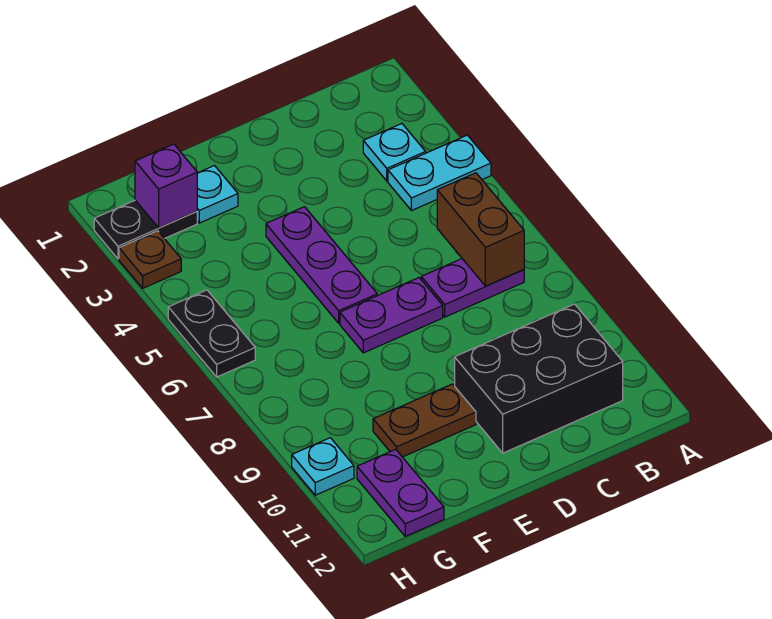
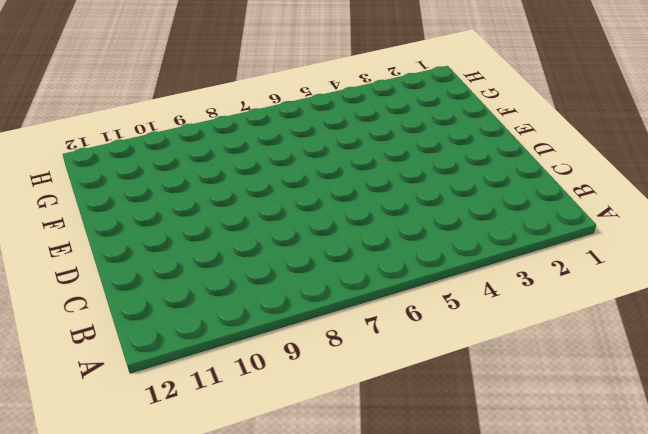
none -> cyan plate A4:B4 level 1
none -> cyan plate B3 level 1
none -> purple plate B7:C7 level 1

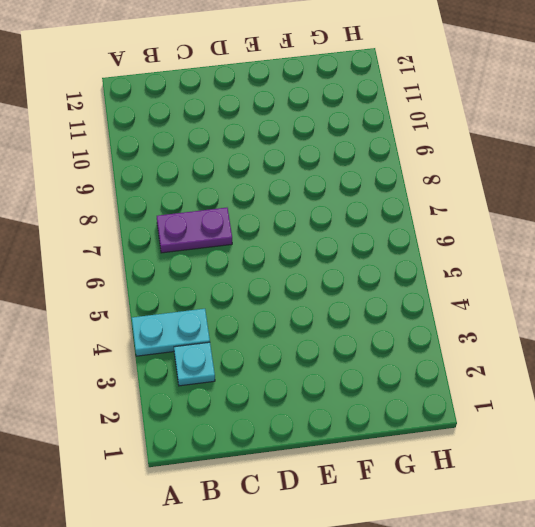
none -> black brick B10:D11 level 1
none -> purple plate D7:E7 level 1
none -> purple plate E4:E6 level 1

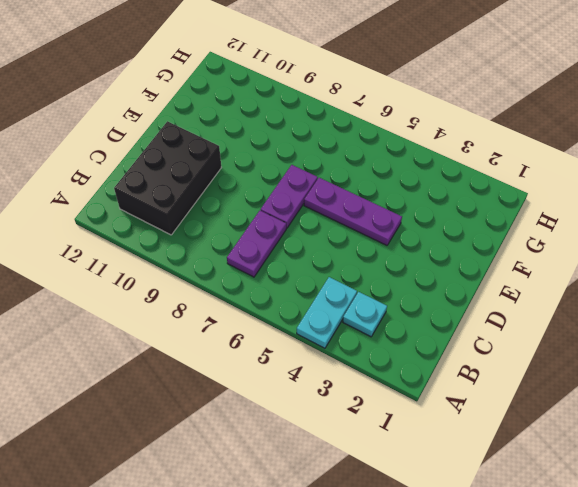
none -> brown plate E10:F10 level 1
none -> cyan plate F2 level 1
none -> black plate G2:H2 level 1

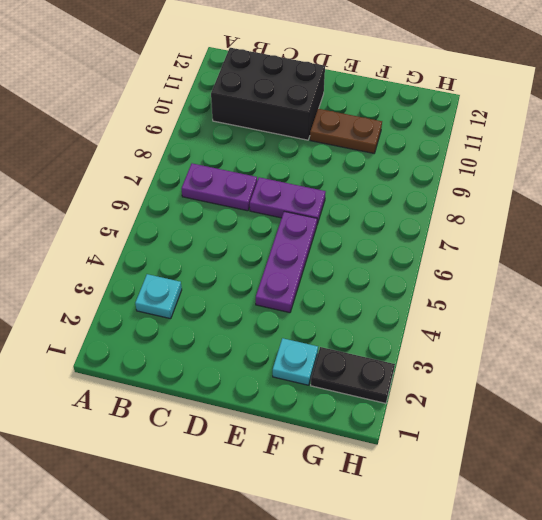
none -> cyan plate A4:B4 level 1
none -> purple plate G11:G12 level 1
none -> brown plate H3 level 1

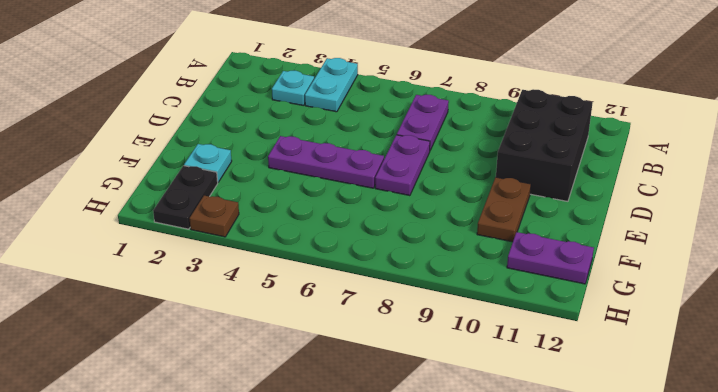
none -> black plate H5:H6 level 1
none -> cyan plate H10 level 1
none -> brown brick B6:B7 level 2

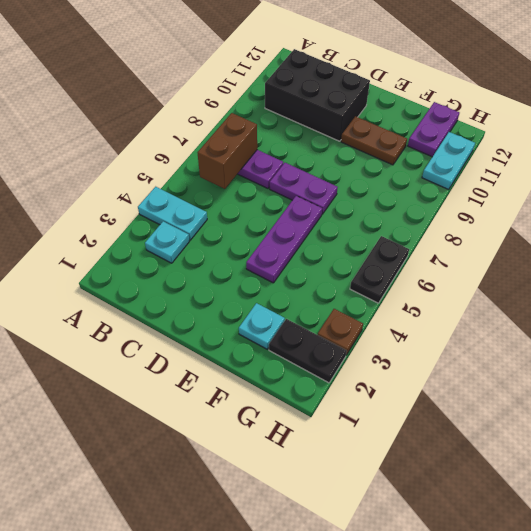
cyan plate H10:H11 level 1 -> cyan plate H10 level 1
none -> purple brick G2 level 2

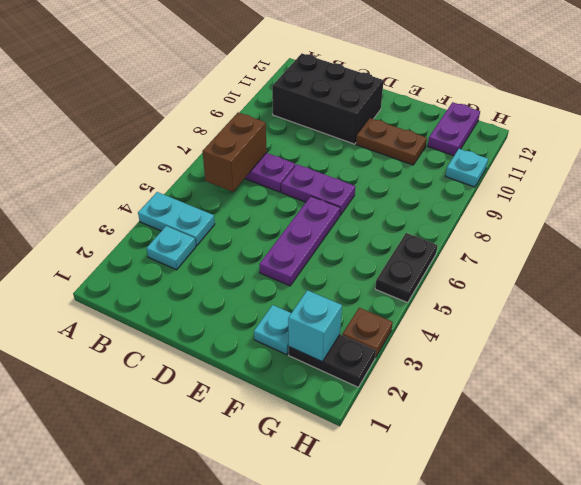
cyan brick G2 level 2 -> purple brick G2 level 2

